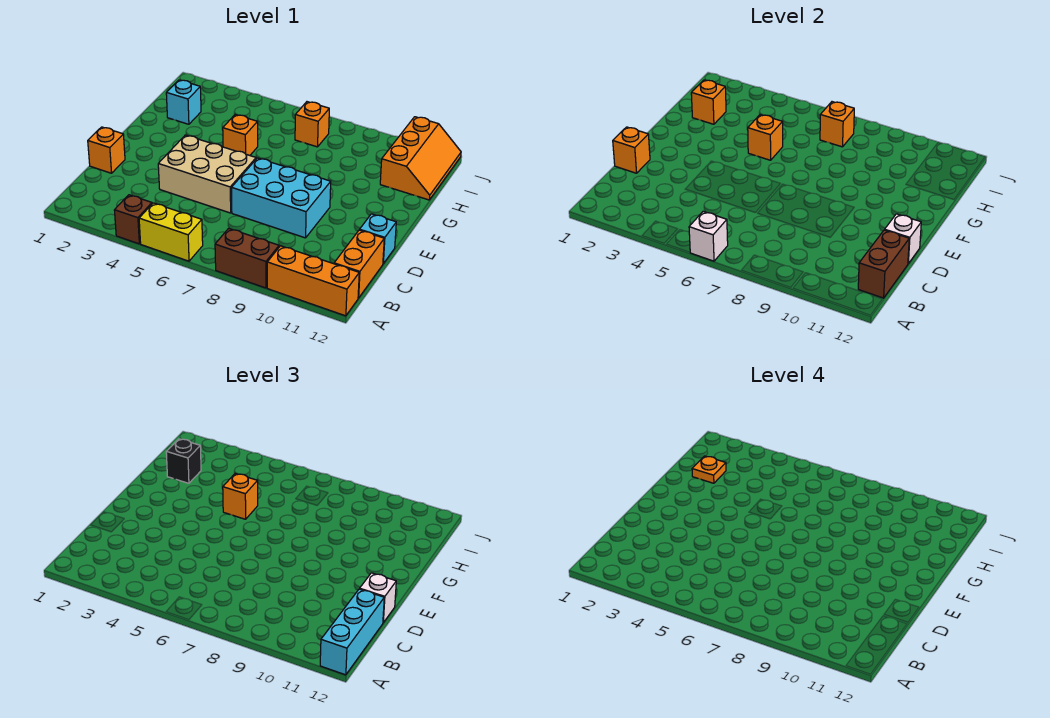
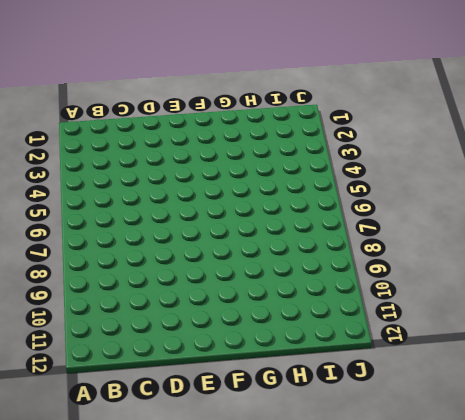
none -> brown brick A4 level 1
none -> yellow brick A5:A6 level 1
none -> brown brick A8:A9 level 1

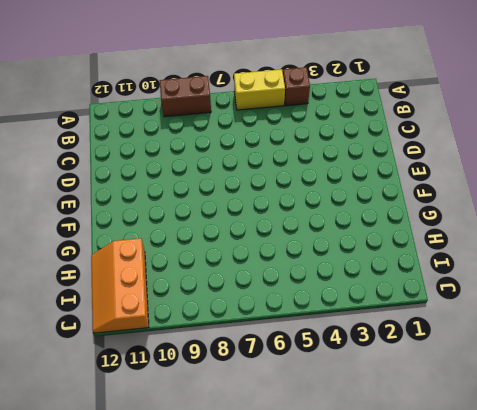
none -> orange brick A10:A12 level 1
none -> orange brick B12:C12 level 1
none -> orange brick D1 level 1

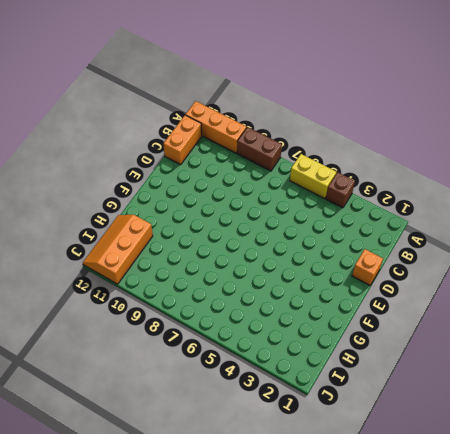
none -> tan brick D4:E6 level 1
none -> cyan brick D7:E9 level 1
none -> cyan brick D12 level 1

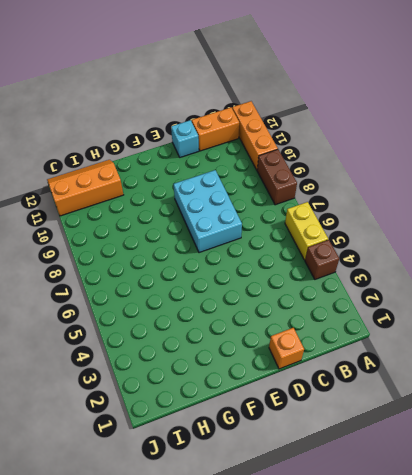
none -> tan brick D4:E6 level 1
none -> orange brick G5 level 1
none -> cyan brick H2 level 1

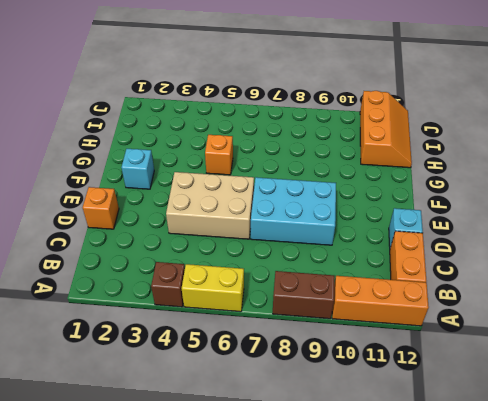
cyan brick F2 level 1 -> cyan brick H2 level 1
none -> orange brick I7 level 1
none -> white brick A6 level 2
none -> brown brick B12:C12 level 2

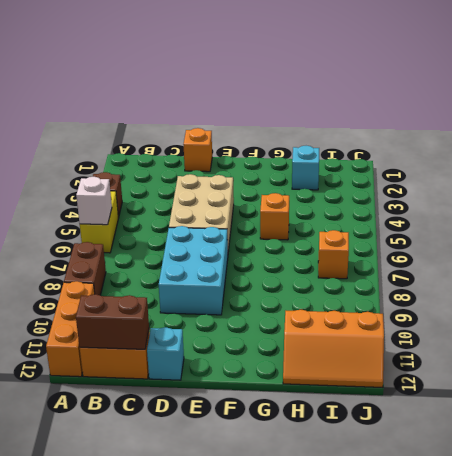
none -> orange brick D1 level 2
none -> white brick D12 level 2
none -> orange brick G5 level 2

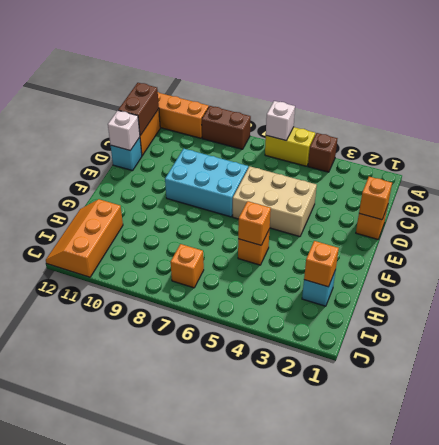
none -> orange brick I7 level 2
none -> cyan brick A12:C12 level 3
none -> white brick D12 level 3

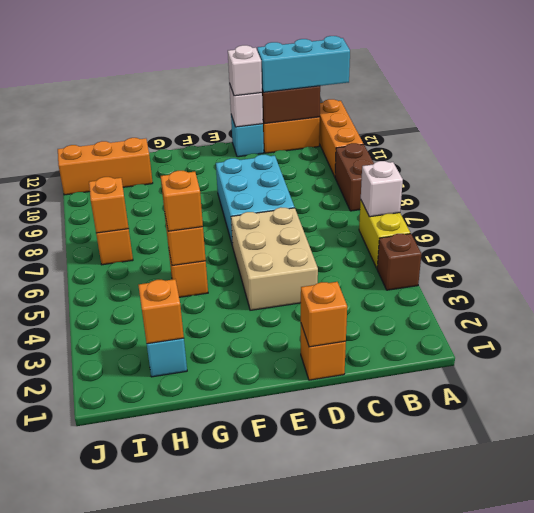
none -> black brick H2 level 3
none -> orange plate H2 level 4

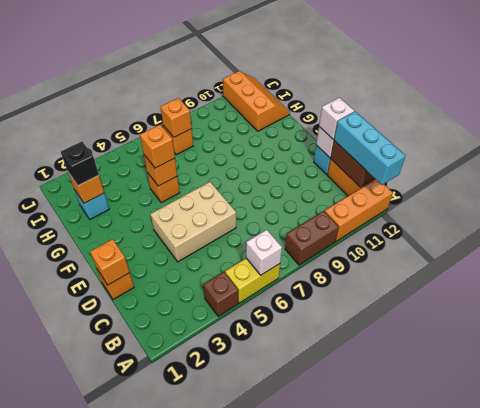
none -> cyan brick D7:E9 level 1
none -> orange plate H2 level 4

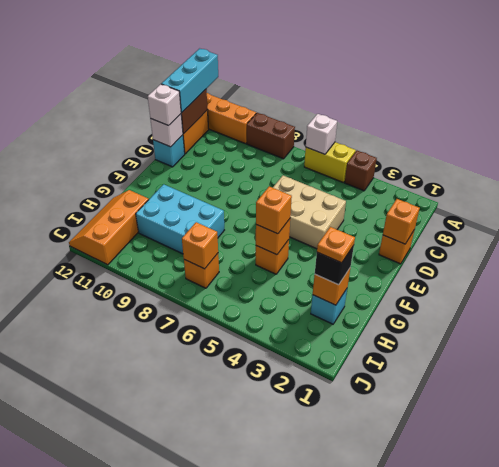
cyan brick G8:H10 level 1 -> cyan brick D7:E9 level 1

